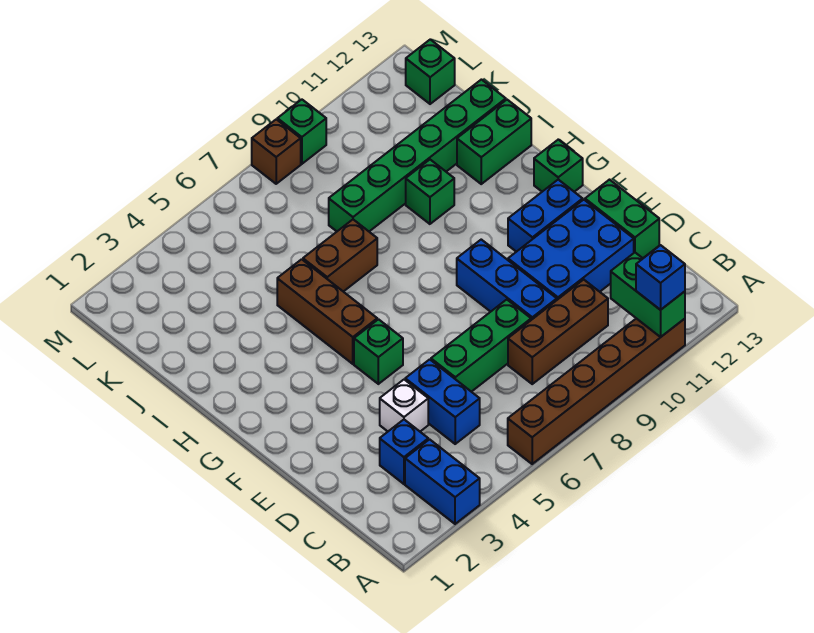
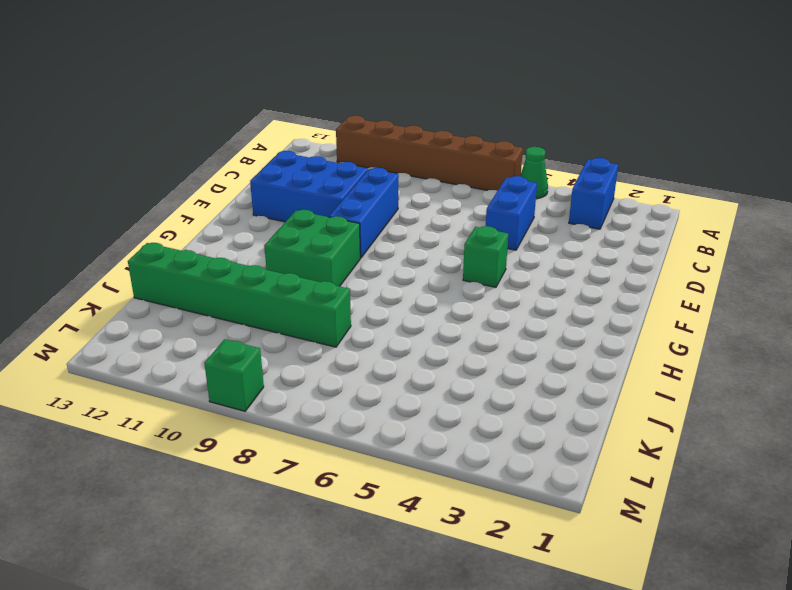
green cone A5 level 1 -> none
green brick G9:H10 level 1 -> none
none -> blue brick C3 level 1
none -> brown brick C8:C10 level 1
none -> white brick D4 level 1

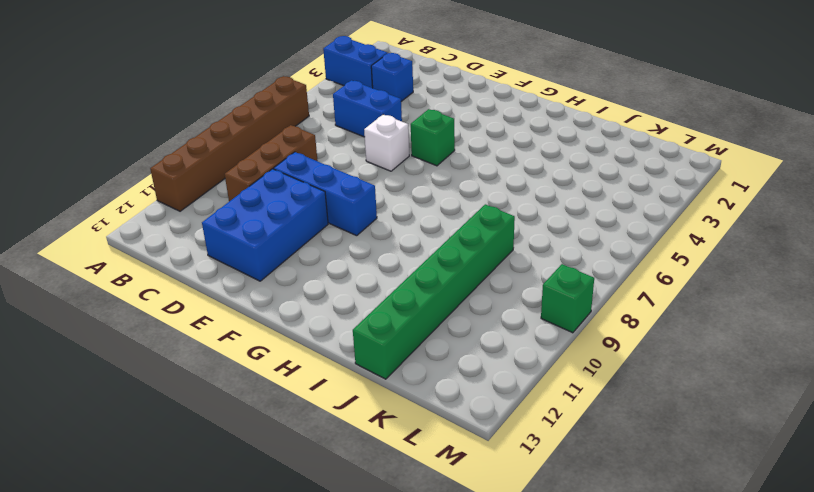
white brick E6 level 1 -> white brick D4 level 1
none -> green brick D6:D8 level 1
none -> green brick D13:E13 level 1
none -> blue brick F11:F12 level 1

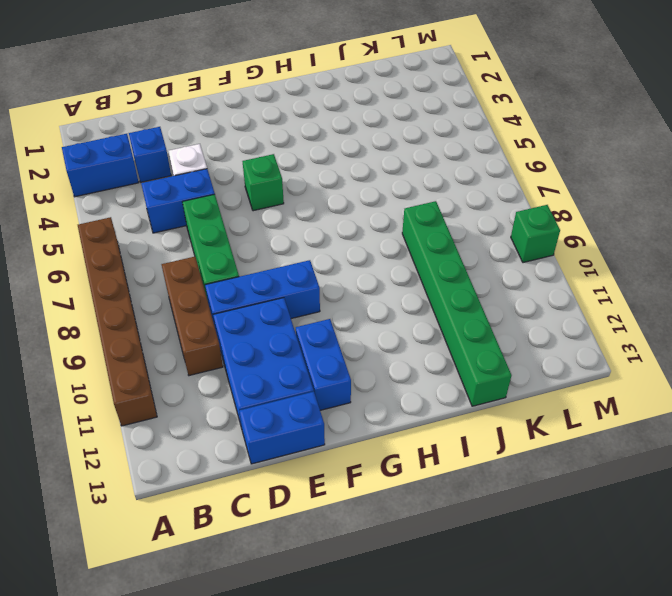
blue brick D13:E13 level 1 -> green brick D13:E13 level 1
none -> brown brick G5:I5 level 1
none -> green brick G13 level 1
none -> brown brick I6:I7 level 1

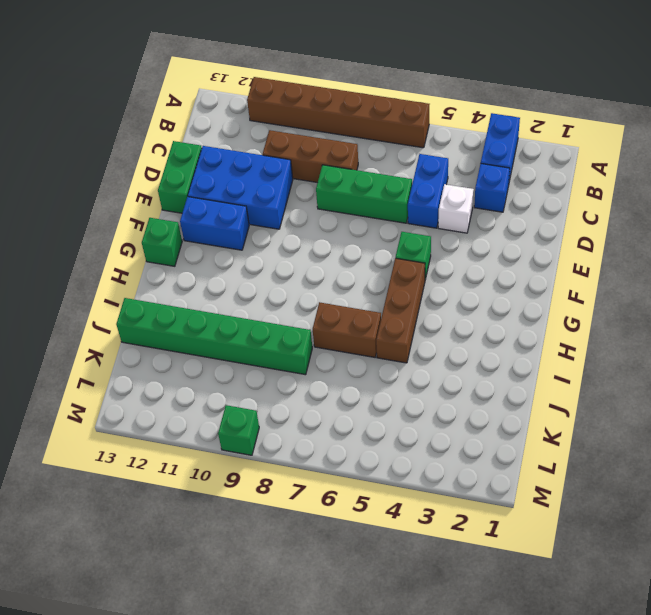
none -> blue brick D9:F9 level 1
none -> green brick I10 level 1
none -> green brick I12:I13 level 1

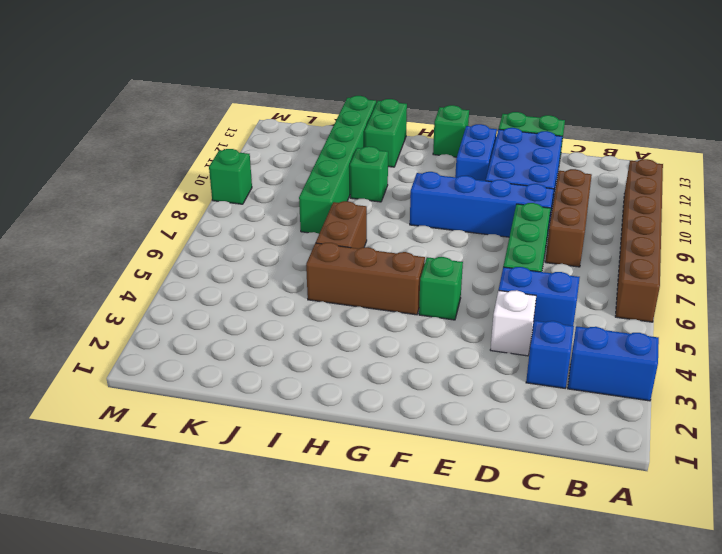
blue brick D9:G9 level 1 -> blue brick D9:F9 level 1
none -> green brick L13 level 1
none -> brown brick M8 level 1
none -> green brick A11:B11 level 2

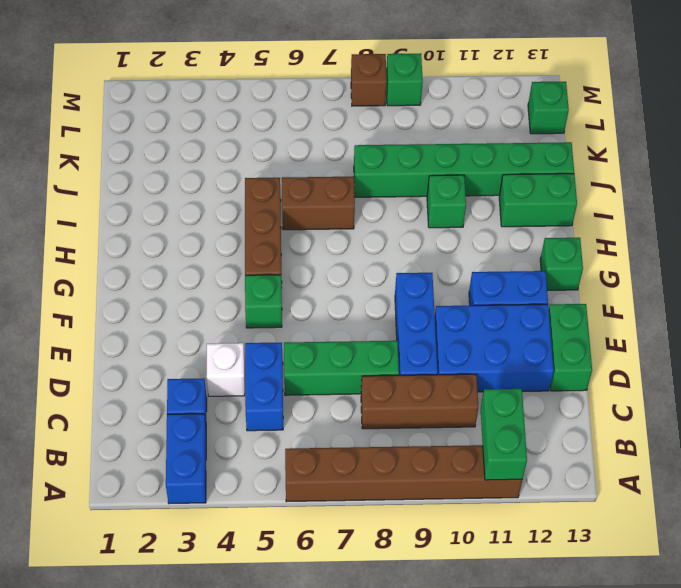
none -> blue brick A11 level 3

